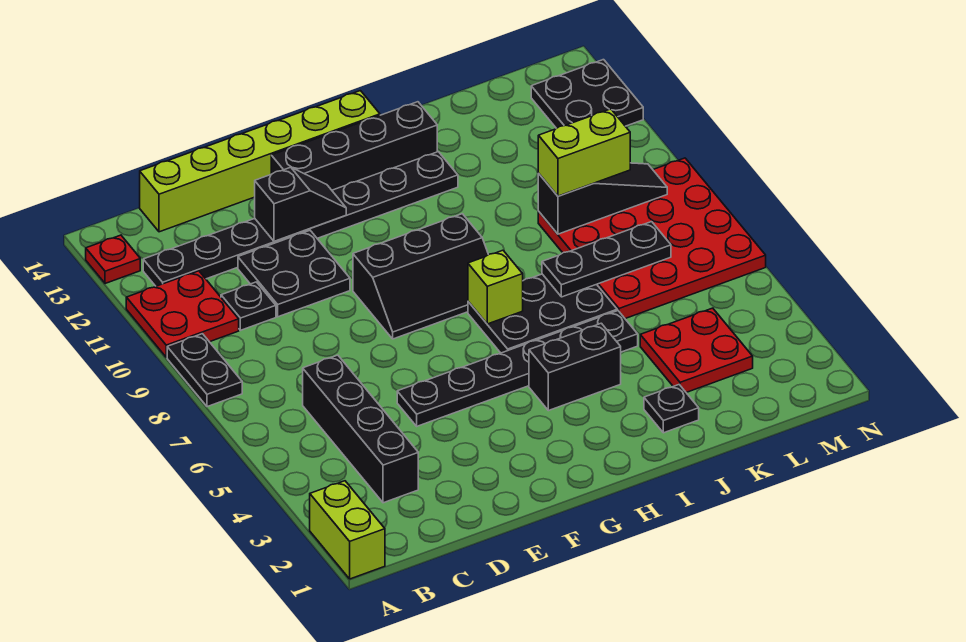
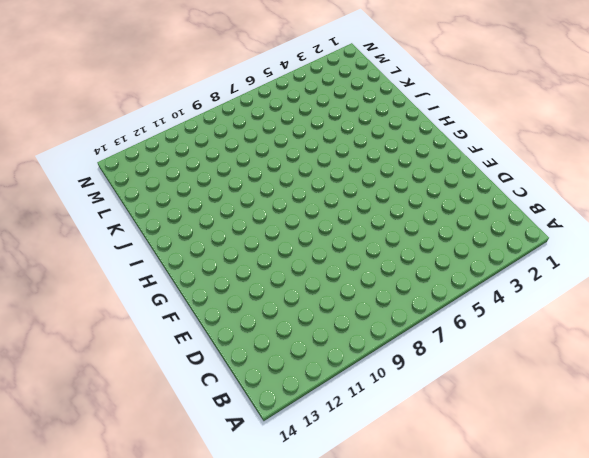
none -> lime brick A1:A2 level 1
none -> black plate A8:A9 level 1
none -> red plate A10:B11 level 1

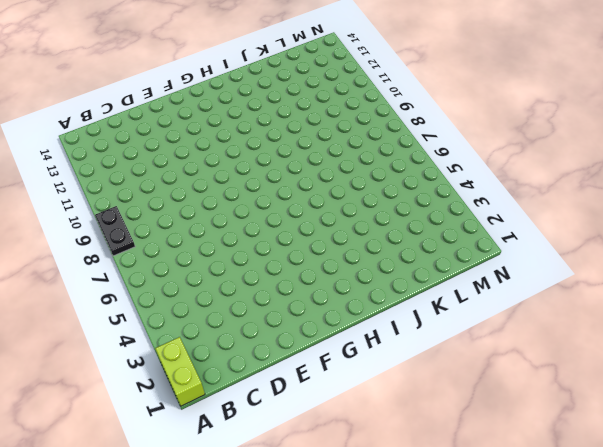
none -> red plate A10:B11 level 1
none -> red plate A13 level 1
none -> black plate B12:I12 level 1

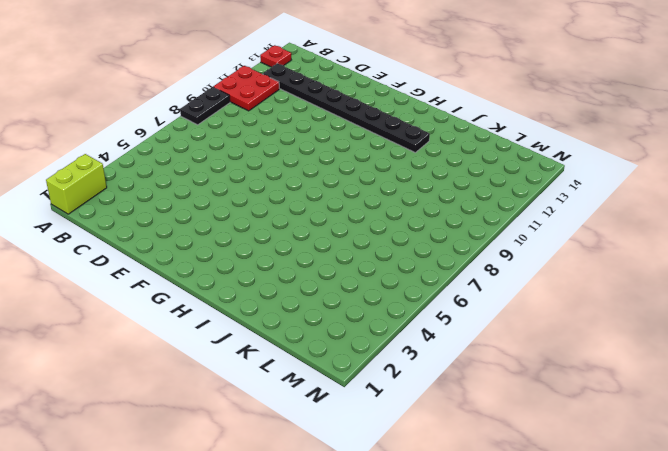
none -> black brick C3:C6 level 1
none -> black plate C10 level 1
none -> lime brick C14:H14 level 1

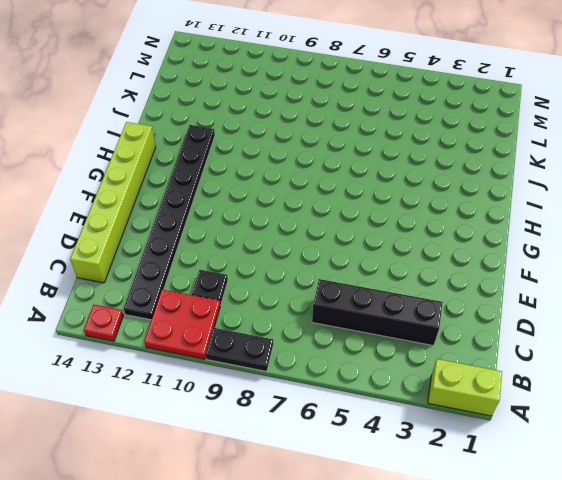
none -> black plate D10:E11 level 1
none -> black plate E5:J5 level 1
none -> black slope F8:H9 level 1 top 9

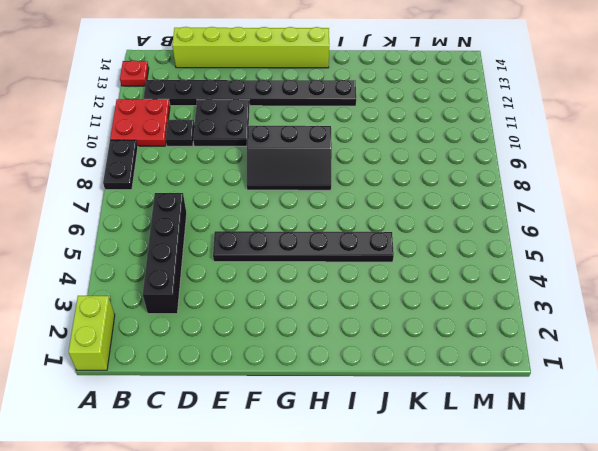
none -> black brick F13:I13 level 1
none -> black brick H4:I4 level 1
none -> black plate H6:J7 level 1

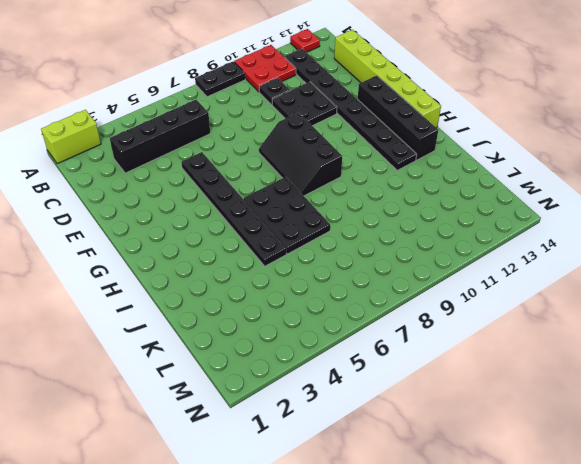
none -> black brick H4:I4 level 1
none -> black plate J2 level 1
none -> red plate K3:L4 level 1

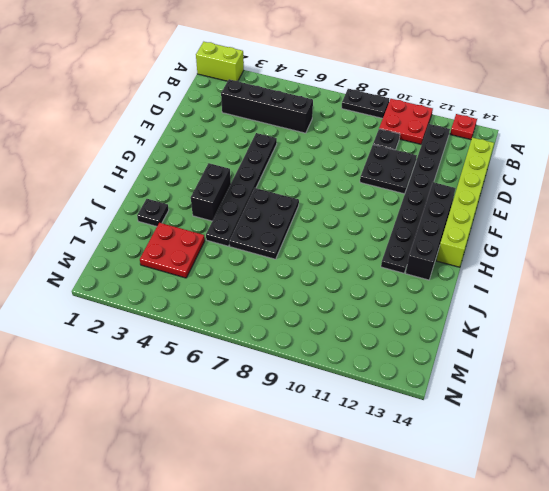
none -> black slope F8:H9 level 1 top 9
none -> red plate K6:N9 level 1
none -> black plate M12:N13 level 1

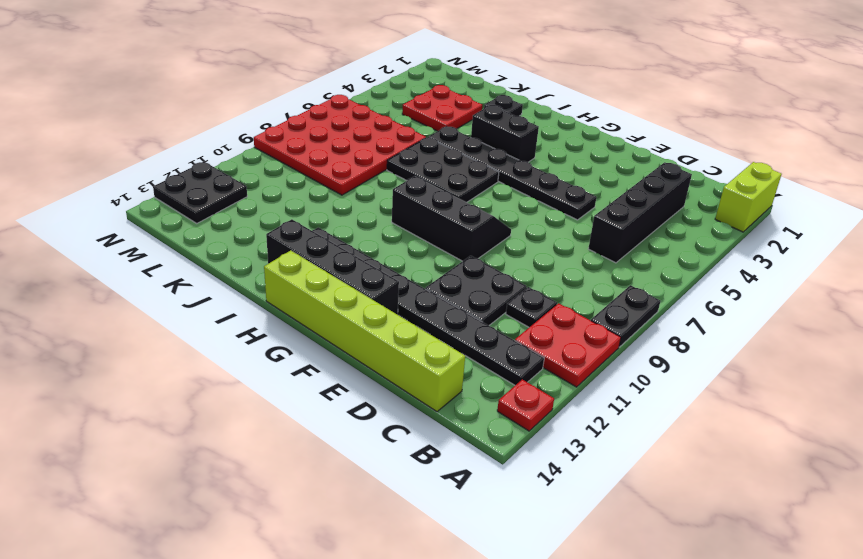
none -> black slope E12:F12 level 2 top E
none -> lime brick H7 level 2
none -> black plate J7:L7 level 2

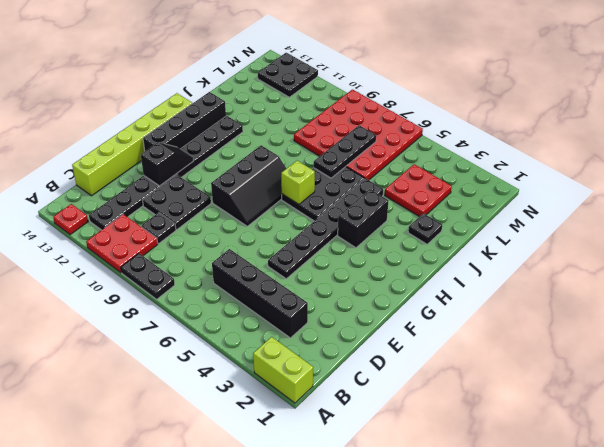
none -> black slope K9:M9 level 2 top K
none -> lime brick K9:L9 level 3

